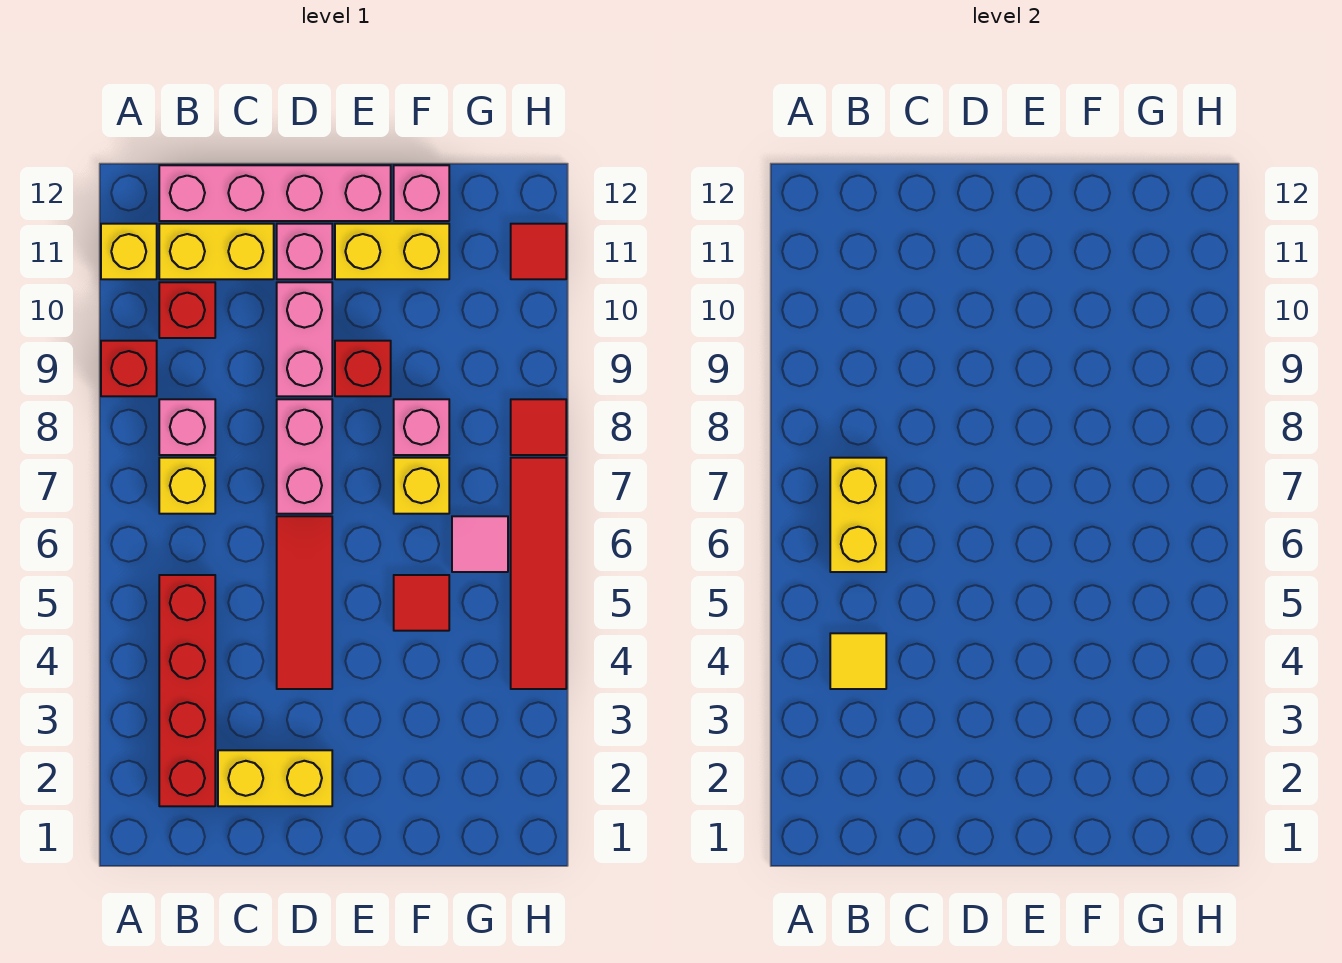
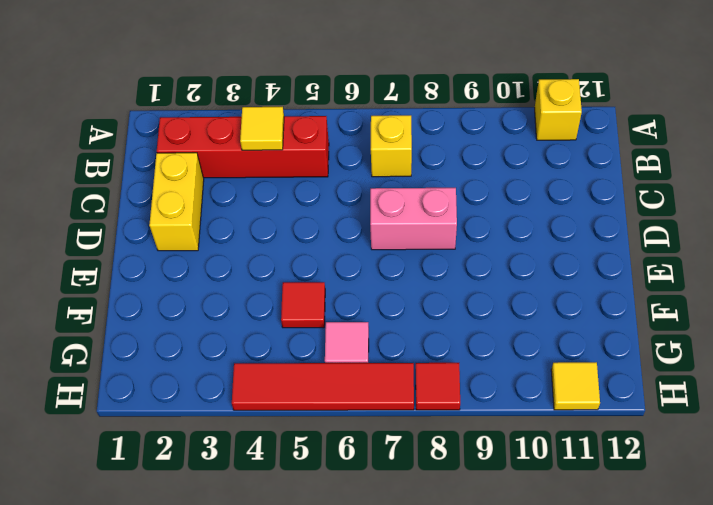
yellow tile H11 level 1 -> red tile H11 level 1
none -> red brick A9 level 1
none -> pink brick B8 level 1
none -> red brick B10 level 1

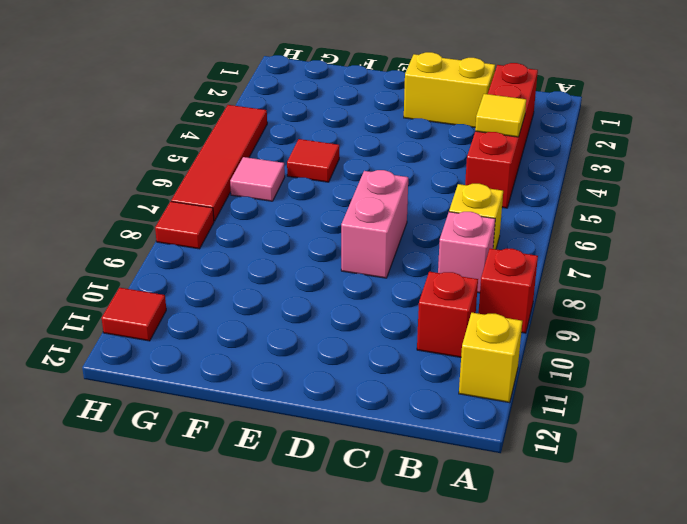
none -> yellow brick B11:C11 level 1
none -> pink brick B12:E12 level 1
none -> red tile D4:D6 level 1

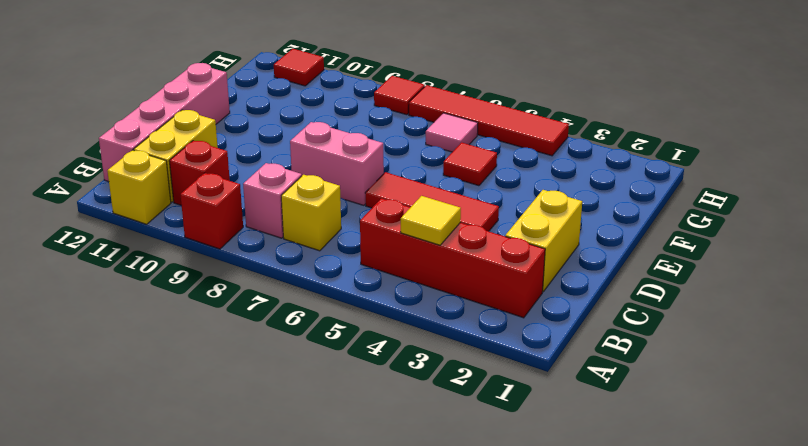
none -> pink brick D9:D10 level 1
none -> pink brick D11 level 1
none -> red brick E9 level 1

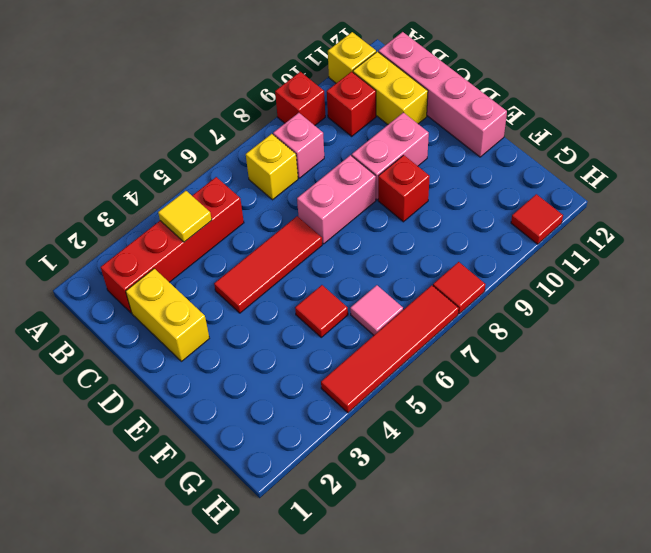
none -> pink brick D11 level 1
none -> yellow brick E11:F11 level 1
none -> yellow brick F7 level 1

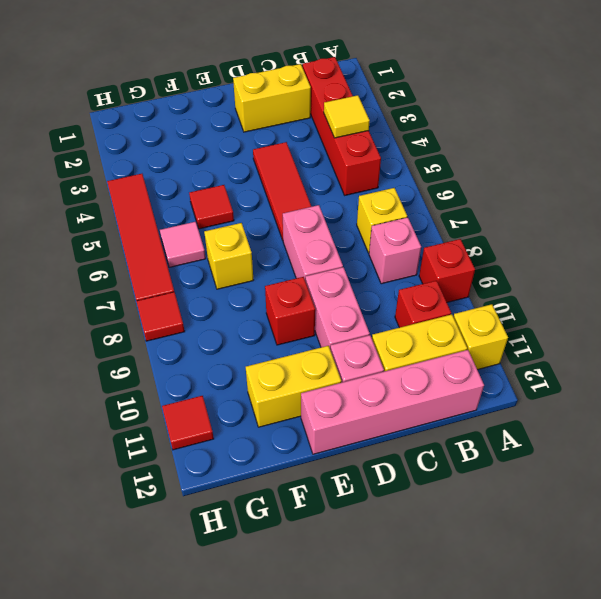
none -> pink brick F8 level 1
none -> pink brick F12 level 1
none -> yellow brick B6:B7 level 2

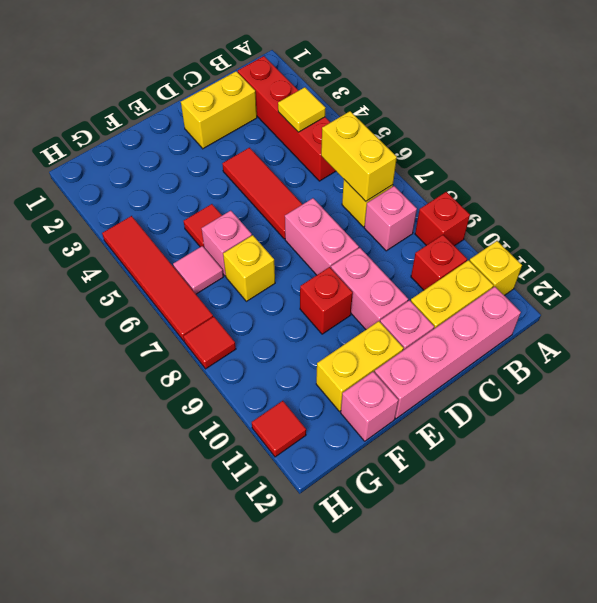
pink brick F6 level 1 -> pink brick F8 level 1

